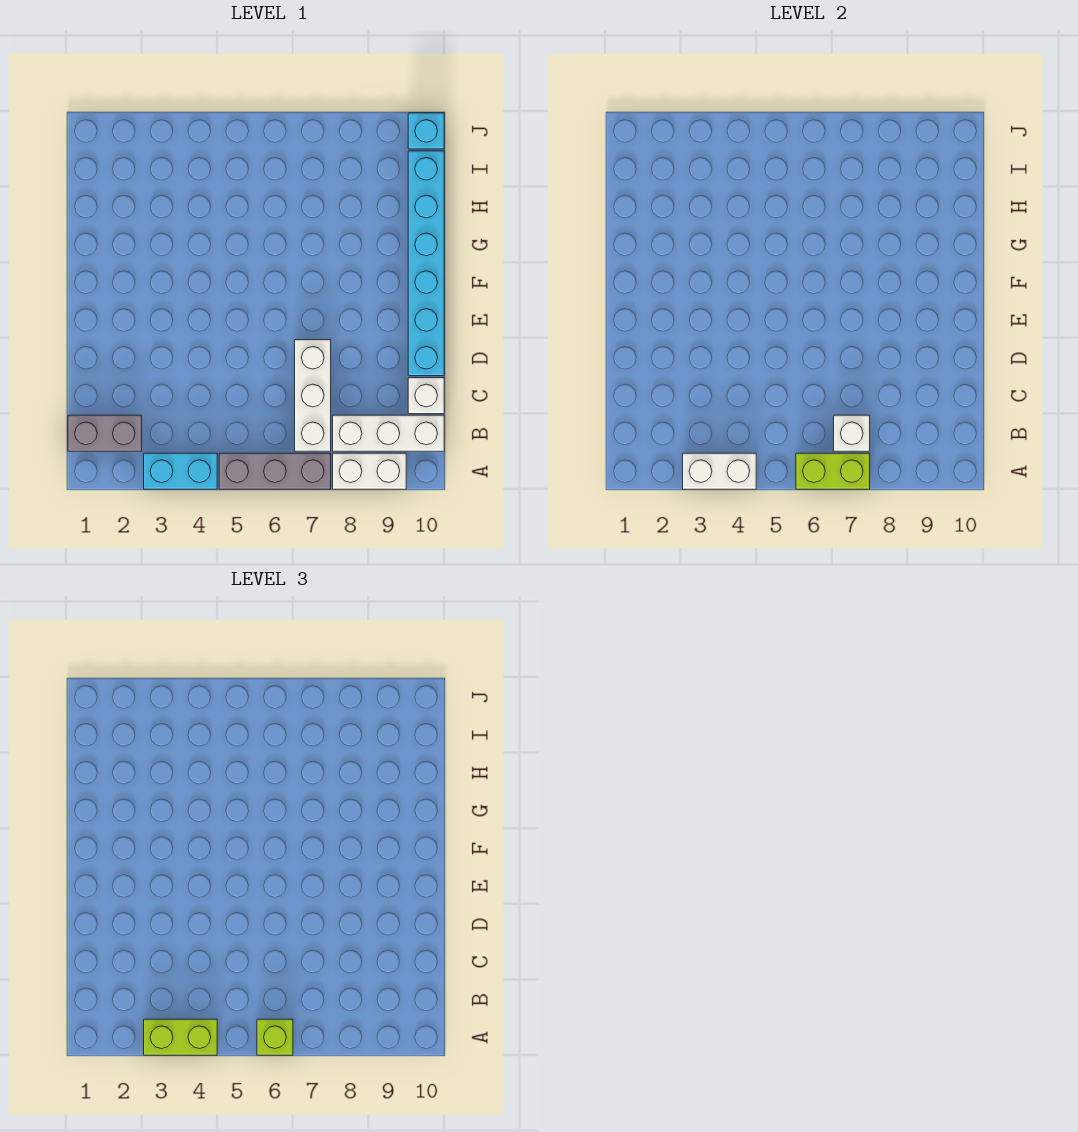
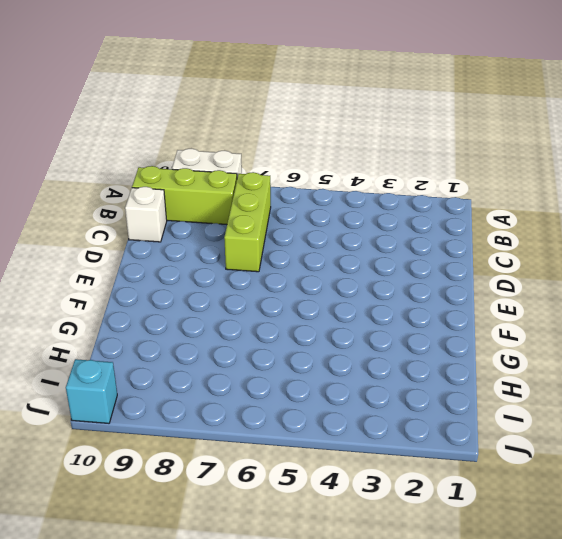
lime brick B7:D7 level 1 -> white brick B7:D7 level 1
lime brick B8:B10 level 1 -> white brick B8:B10 level 1
none -> cyan brick A3:A4 level 1
none -> grey brick A5:A7 level 1
none -> grey brick B1:B2 level 1

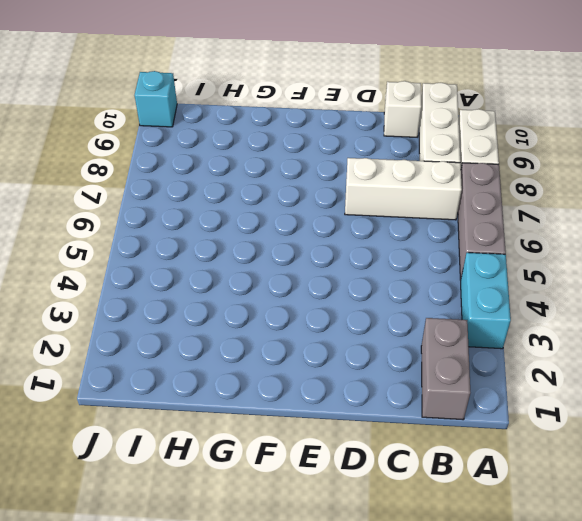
none -> cyan brick D10:I10 level 1
none -> white brick A3:A4 level 2
none -> lime brick A6:A7 level 2

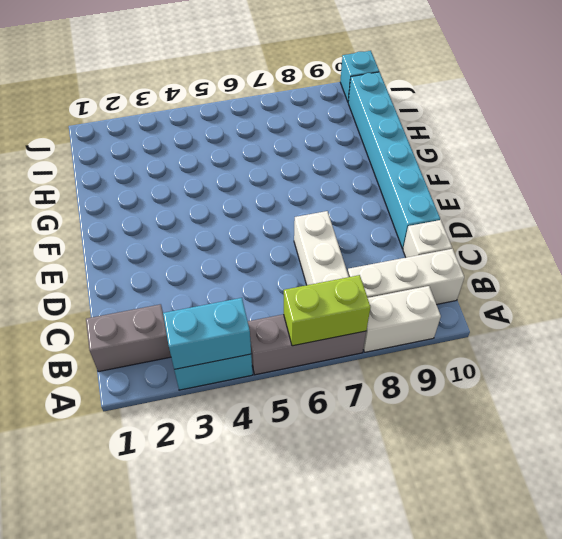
cyan brick A3:A4 level 2 -> white brick A3:A4 level 2
none -> white brick B7 level 2
none -> lime brick A3:A4 level 3
none -> lime brick A6 level 3

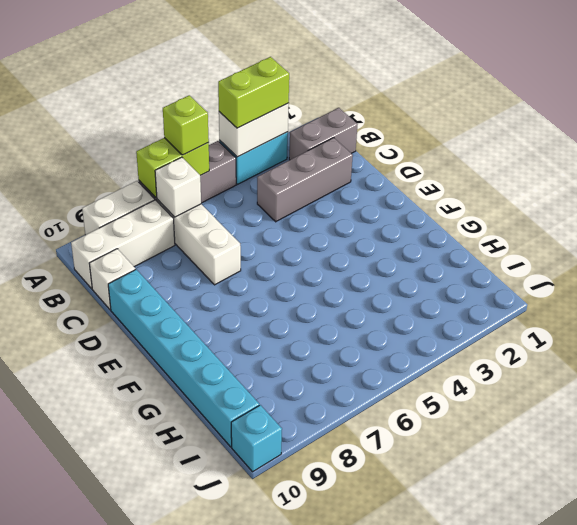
grey brick C2:C4 level 1 -> none

